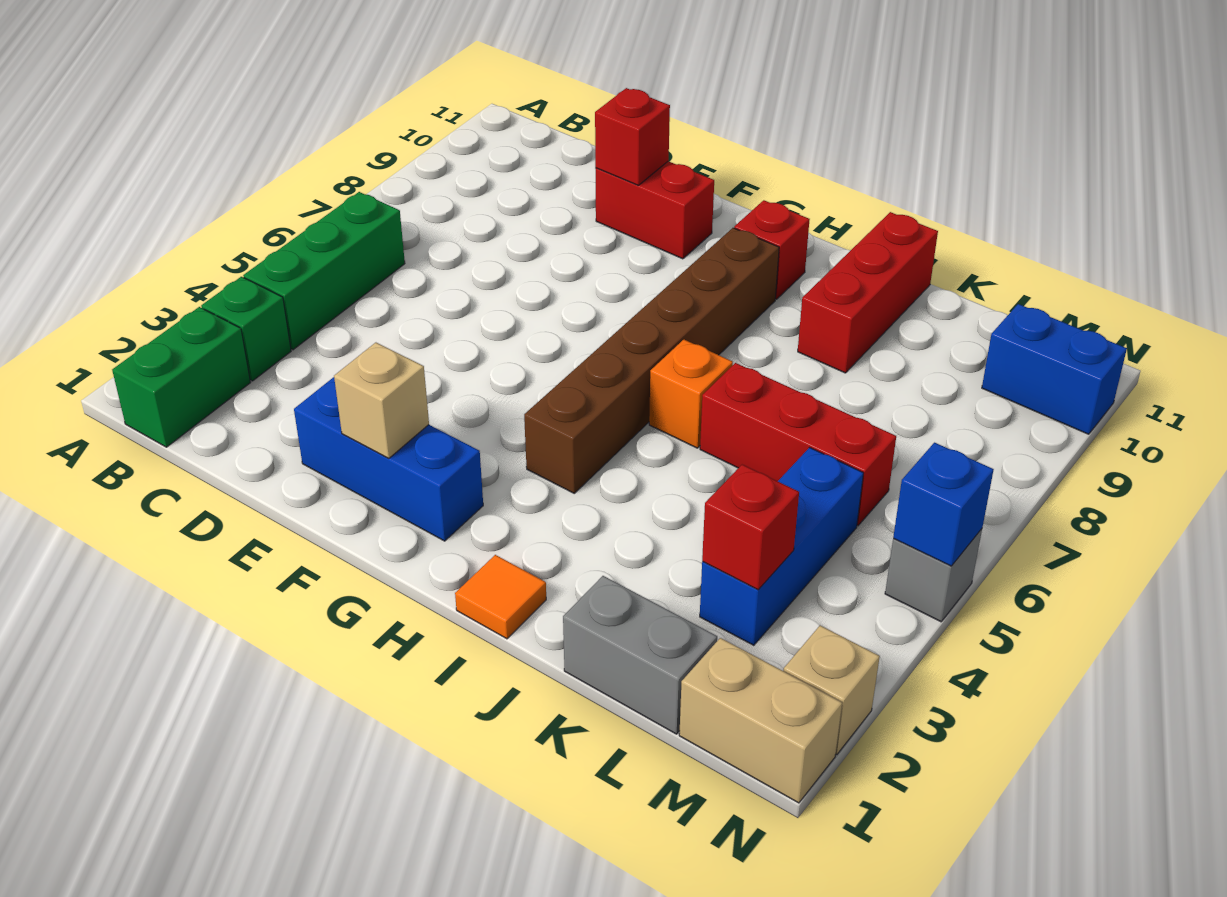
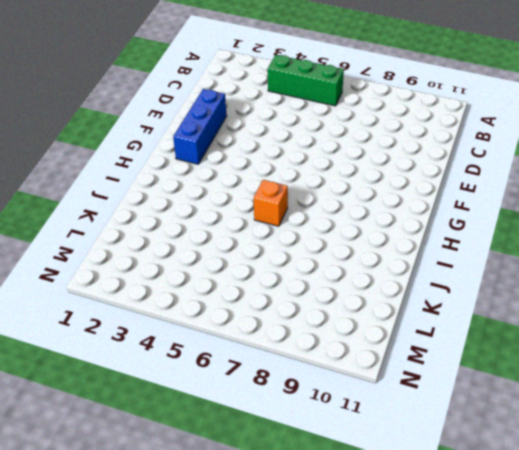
none -> green brick B1:B2 level 1
none -> green brick B3 level 1
none -> red brick E10:F10 level 1

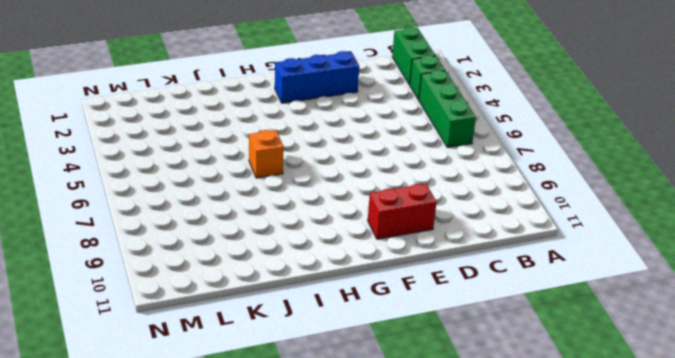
none -> brown brick H4:H9 level 1
none -> red brick H10 level 1
none -> orange tile I1 level 1

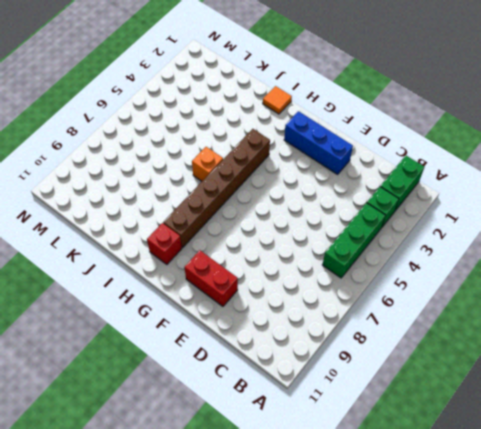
none -> red brick J6:L6 level 1
none -> red brick J9:J11 level 1
none -> grey brick K1:L1 level 1

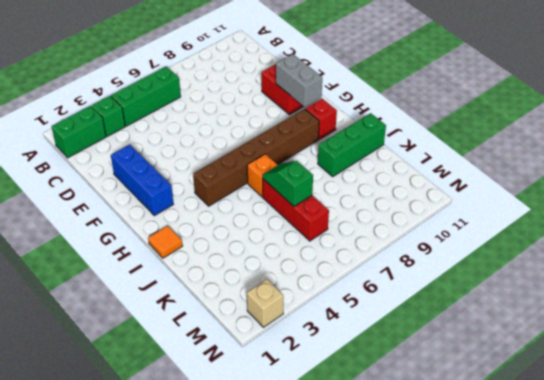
grey brick F10:G10 level 2 -> grey brick K1:L1 level 1
green slope J6:K6 level 2 top K -> none
green brick J9:J11 level 1 -> red brick J9:J11 level 1
none -> blue brick L3:L5 level 1
none -> tan brick M1:N1 level 1
none -> blue brick M10:N10 level 1

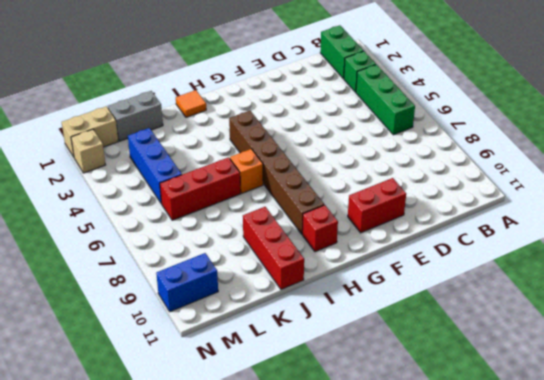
none -> blue brick E2:G2 level 1
none -> grey brick N5 level 1
none -> red brick E10 level 2

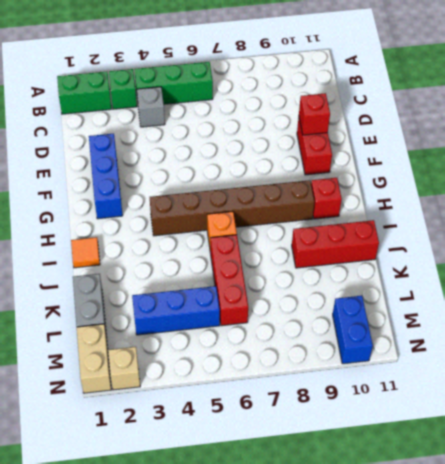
grey brick C4 level 1 -> grey brick N5 level 1
none -> tan brick F2 level 2
none -> red brick L3 level 2
none -> blue brick N5 level 2

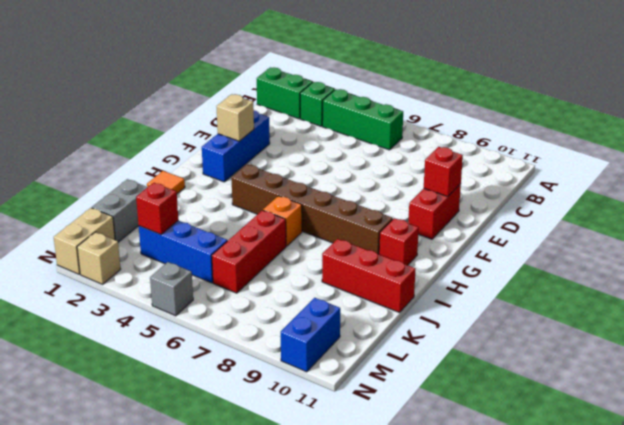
none -> blue brick N5 level 2

